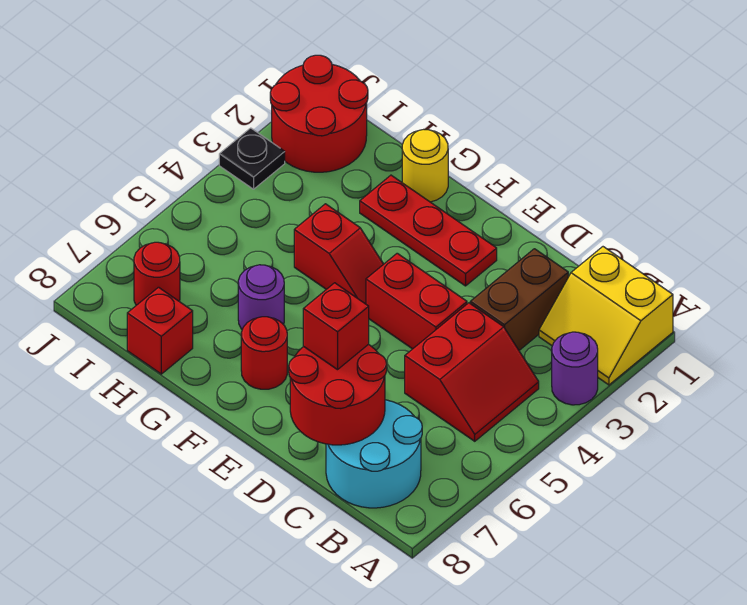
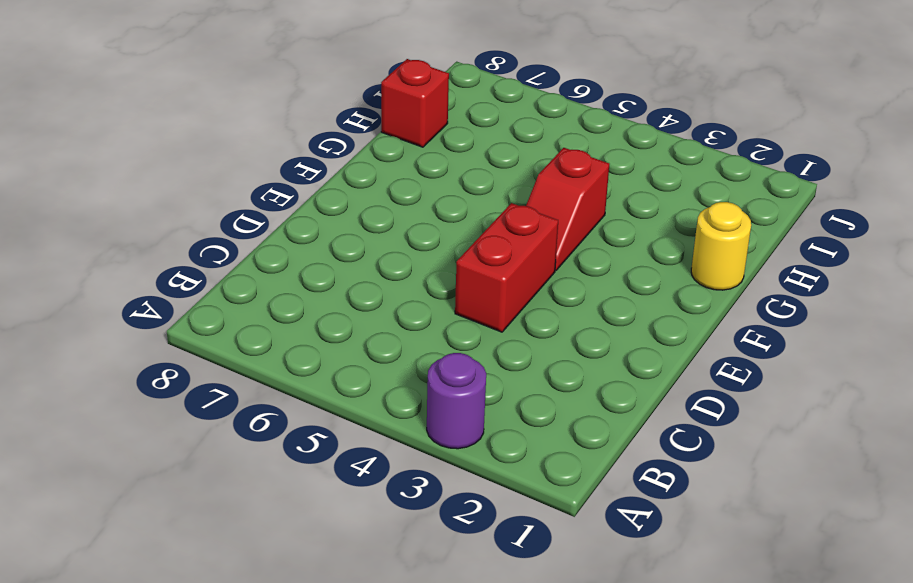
none -> yellow slope A1:B2 level 1 top 1
none -> red slope B4:C5 level 1 top C
none -> cyan round brick B7:C8 level 1

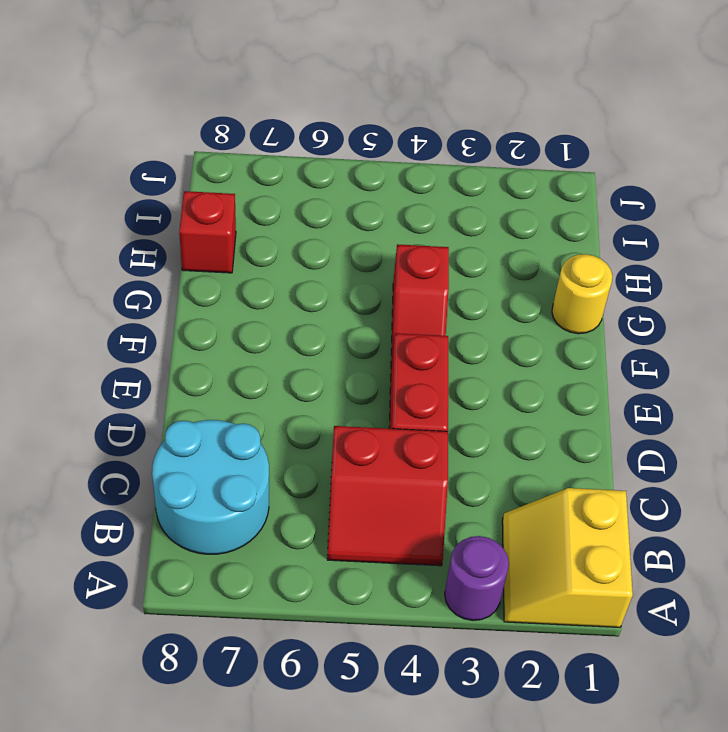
none -> brown brick C2:C3 level 1
none -> red plate E2:G2 level 1
none -> red round brick F7 level 1

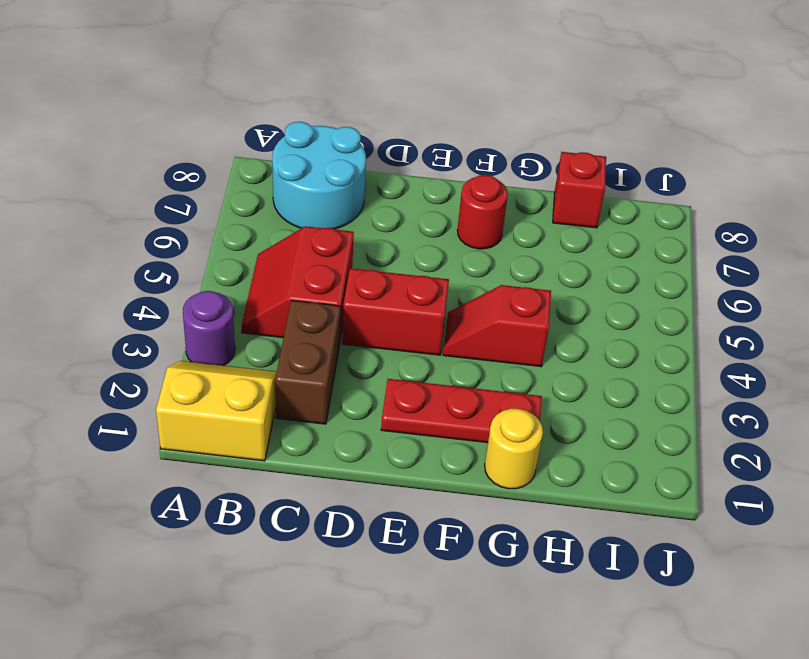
none -> purple round brick G6 level 1
none -> red round brick I1:J2 level 1
none -> red round brick I7 level 1

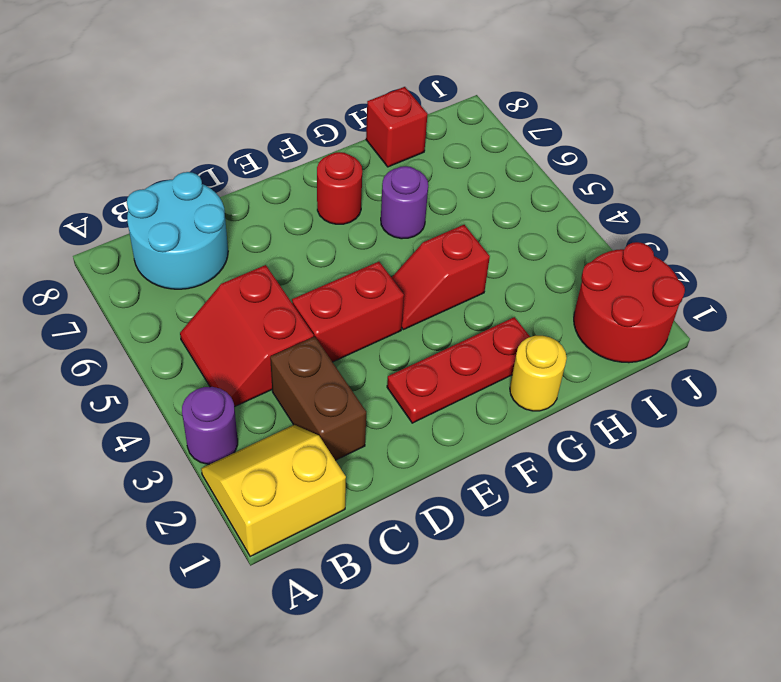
none -> red round brick I7 level 1
none -> black plate J3 level 1
none -> red round brick C7:D8 level 2

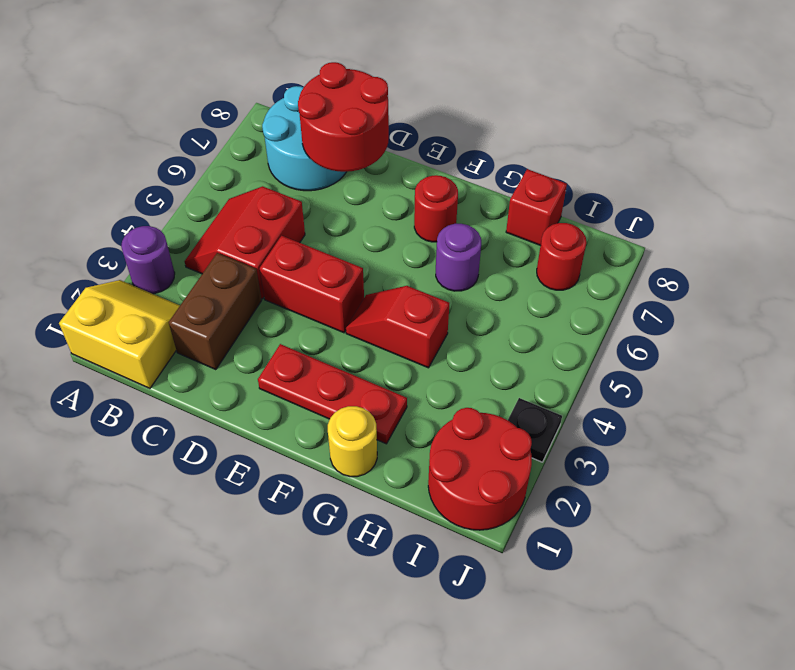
none -> red brick D7 level 3

